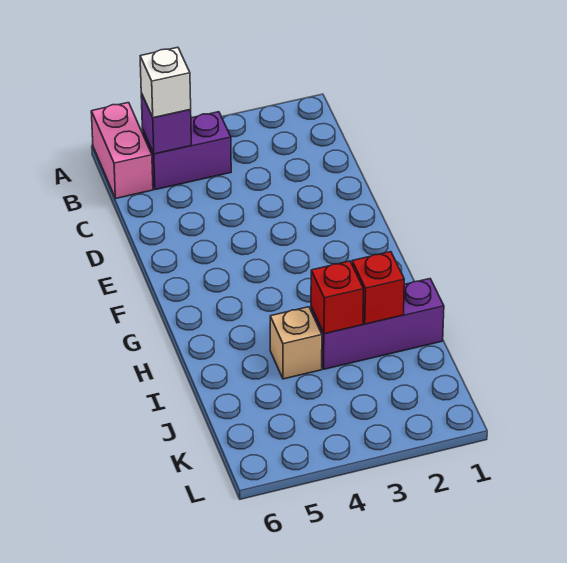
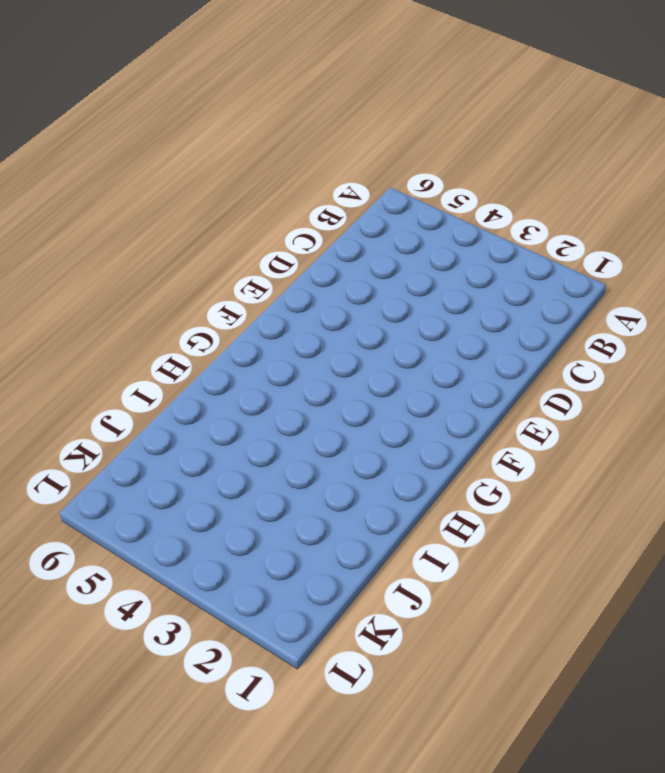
none -> pink brick A6:B6 level 1
none -> purple brick B4:B5 level 1

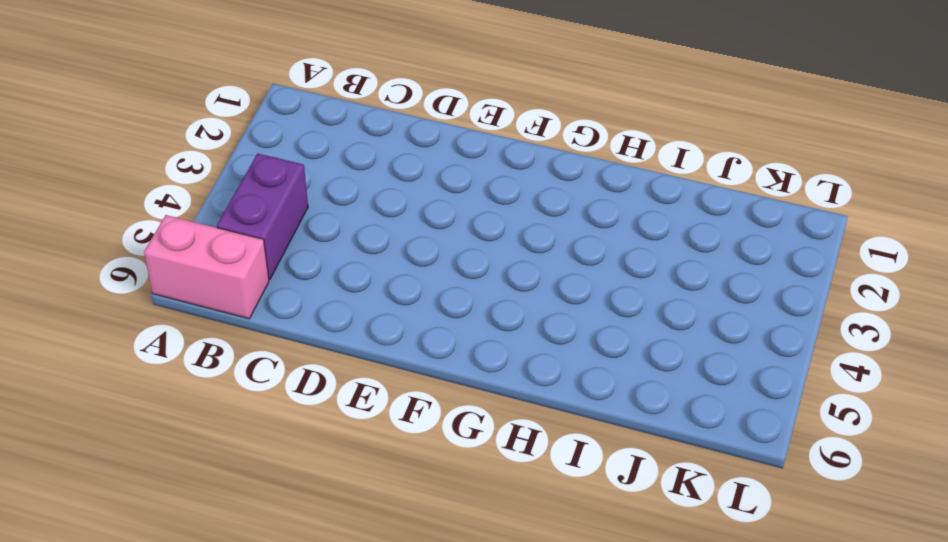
none -> purple brick I1:I3 level 1
none -> tan brick I4 level 1

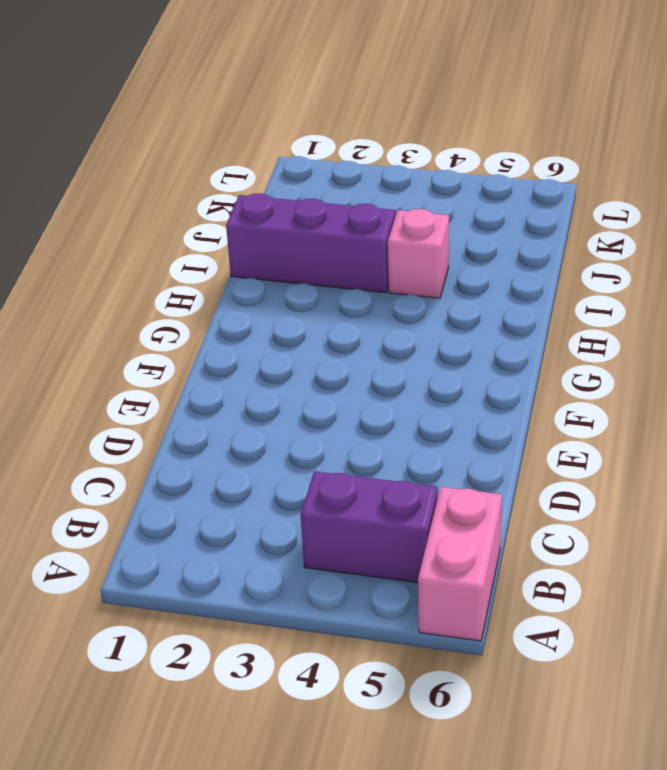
pink brick I4 level 1 -> tan brick I4 level 1
none -> purple brick B5 level 2
none -> red brick I2 level 2

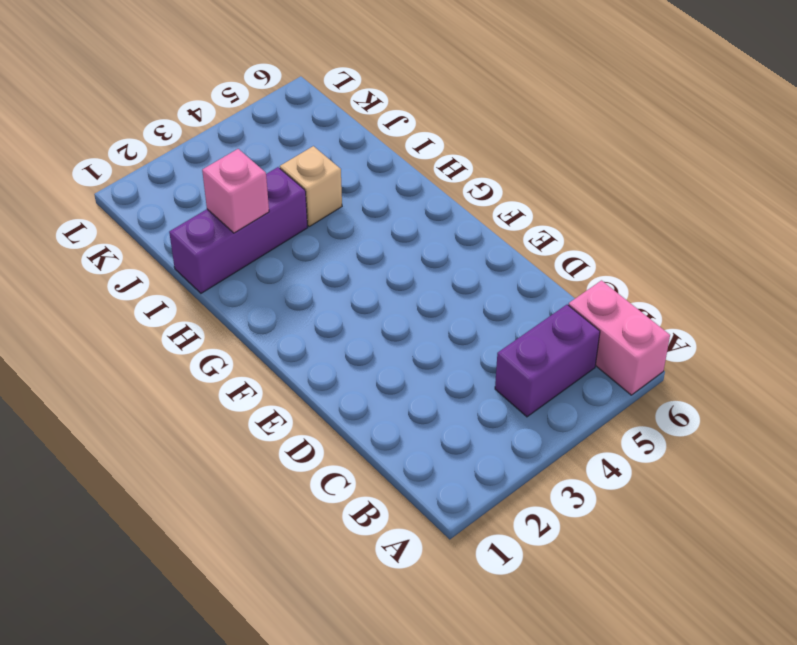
pink brick I2 level 2 -> red brick I2 level 2
none -> purple brick B5 level 2
none -> red brick I3 level 2

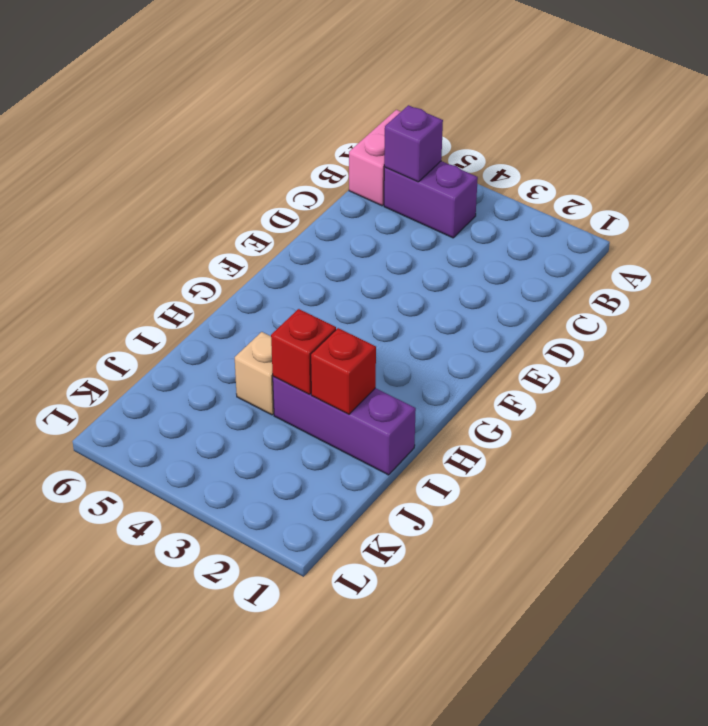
none -> white brick B5 level 3

